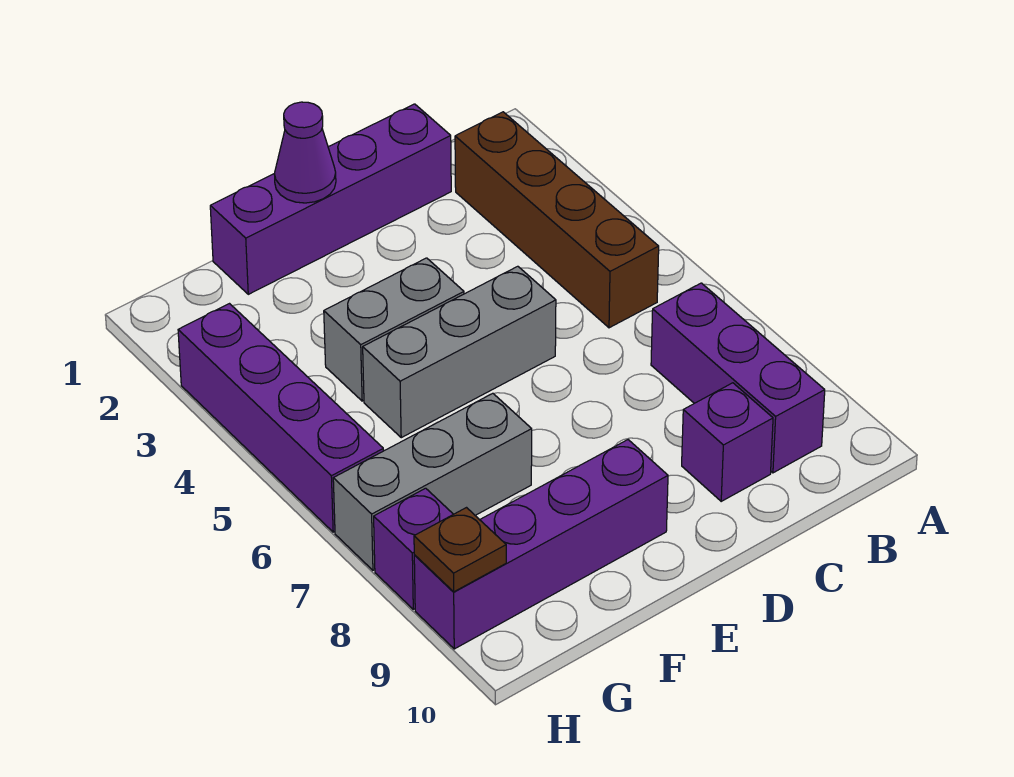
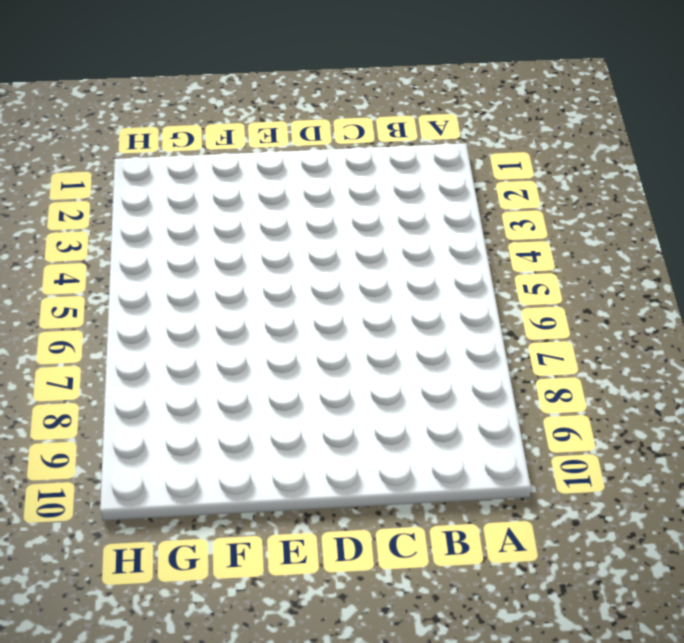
none -> brown brick B2:B5 level 1
none -> purple brick B7:B9 level 1
none -> purple brick C1:F1 level 1

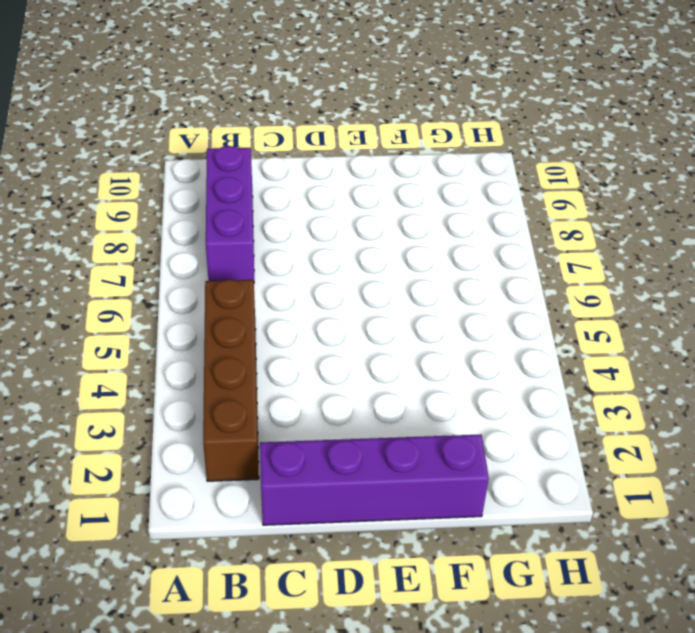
none -> purple brick C9 level 1
none -> grey brick D5:F5 level 1
none -> grey brick E4:F4 level 1

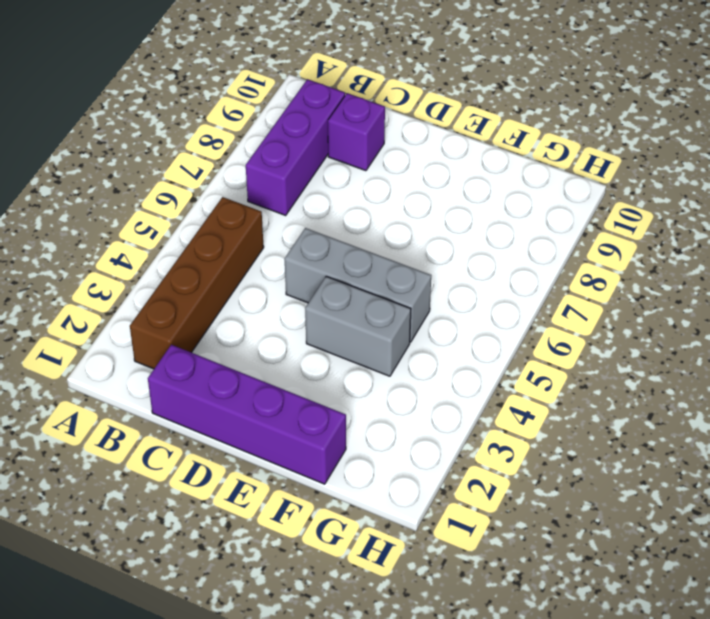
none -> purple brick E9:H9 level 1
none -> grey brick F7:H7 level 1
none -> purple brick H3:H6 level 1

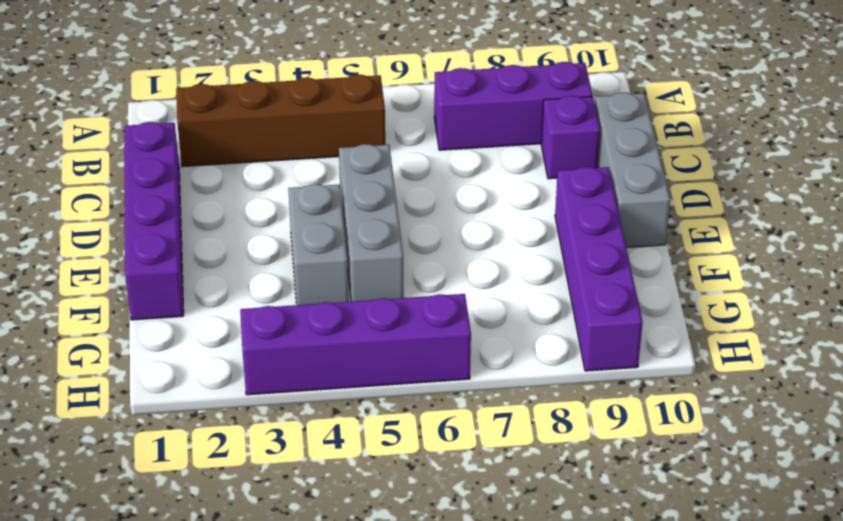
grey brick C10:E10 level 1 -> grey brick F7:H7 level 1
none -> purple brick H8 level 1
none -> purple cone E1 level 2
none -> brown plate H9 level 2

